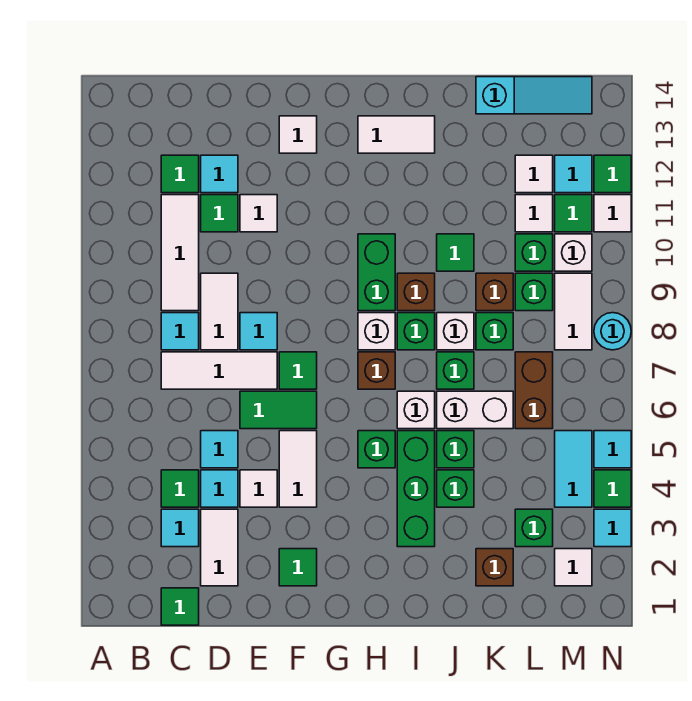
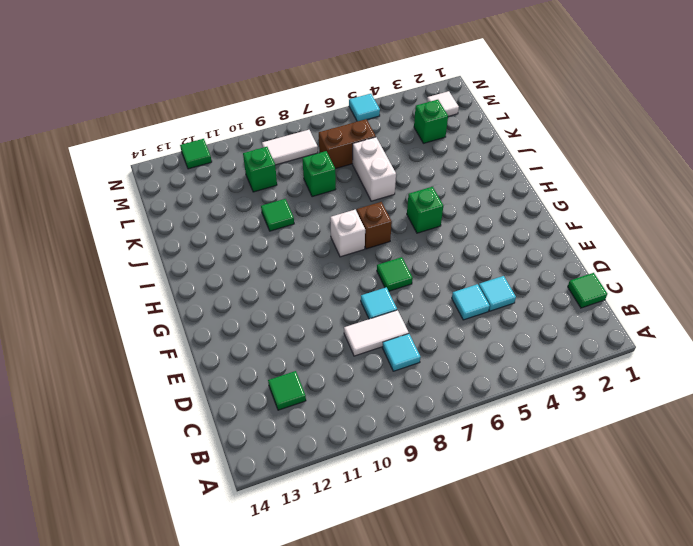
none -> cyan tile C3 level 1
none -> green tile C4 level 1
none -> white tile C7:E7 level 1
none -> white tile C9:C11 level 1

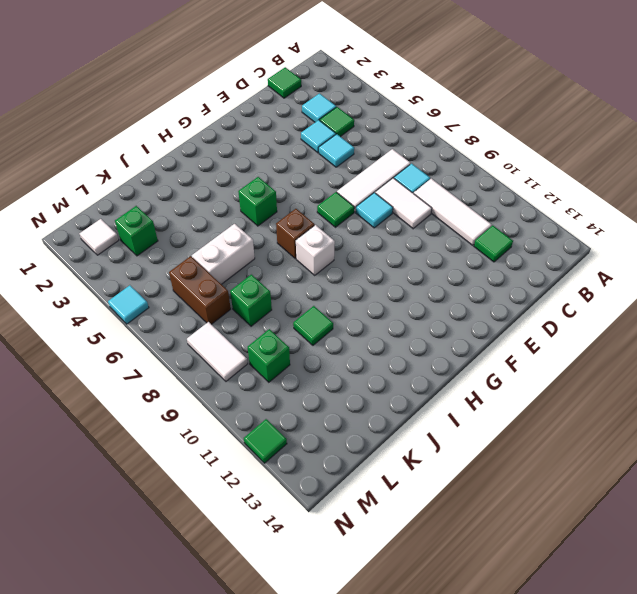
none -> white tile D2:D3 level 1
none -> green tile D11 level 1
none -> cyan tile D12 level 1
none -> white tile E4 level 1

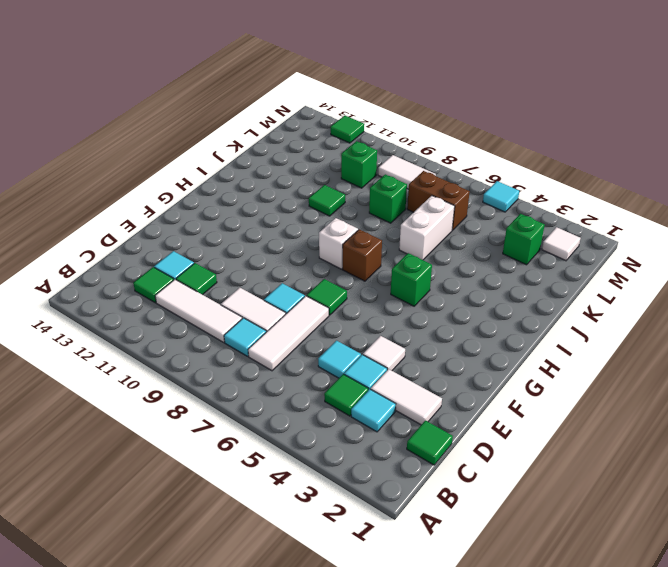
none -> green tile E6:F6 level 1
none -> white tile E11 level 1
none -> green tile F2 level 1
none -> white tile F4:F5 level 1

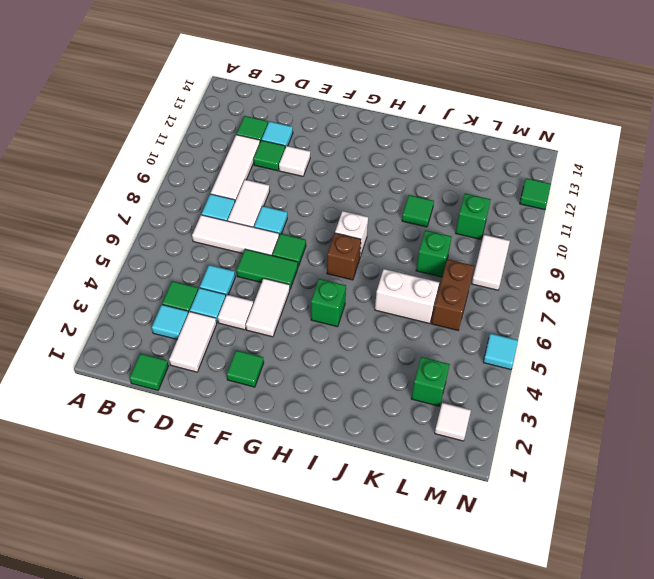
none -> white tile F13 level 1
none -> green brick H9:H10 level 1
none -> white tile H13:I13 level 1
none -> green brick I3:I5 level 1

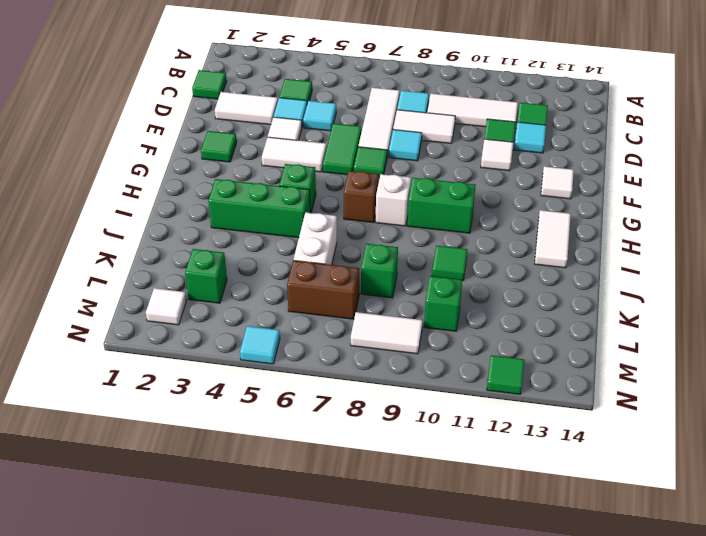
none -> cyan tile C3 level 1
none -> white brick I6 level 1
none -> green brick I8 level 1
none -> brown brick I9 level 1

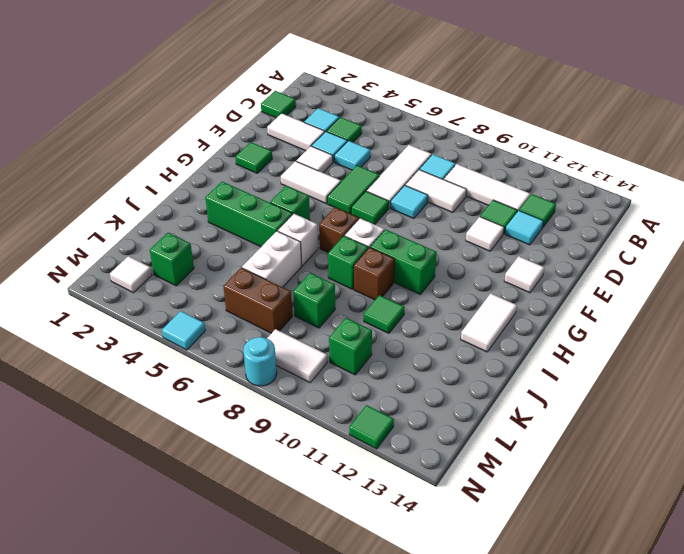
none -> green brick J4 level 1
none -> green brick J5 level 1
none -> green brick J7 level 1
none -> white brick J8 level 1

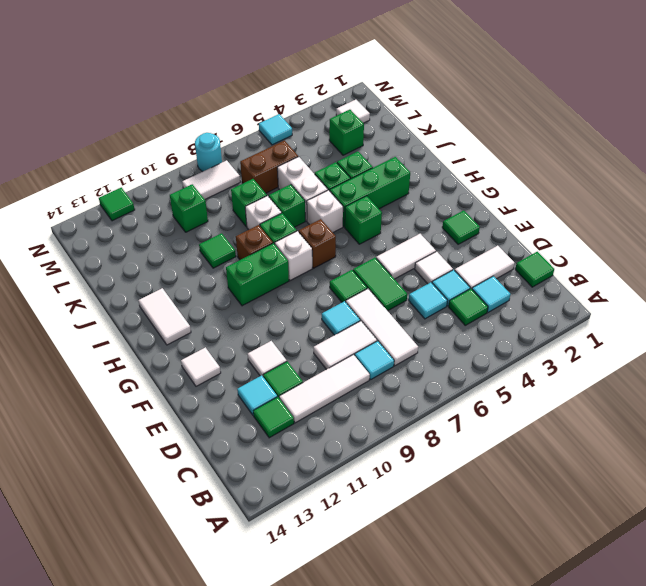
none -> brown brick K2 level 1
none -> brown brick K9 level 1
none -> cyan slope K14:M14 level 1 top K
none -> green brick L9 level 1

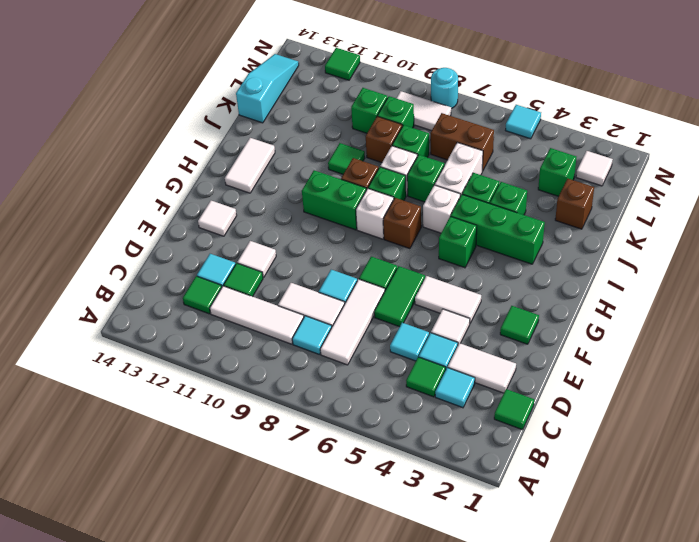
none -> white tile L11 level 1
none -> white tile L12 level 1
none -> cyan tile M4:M5 level 1
none -> white brick M10 level 1

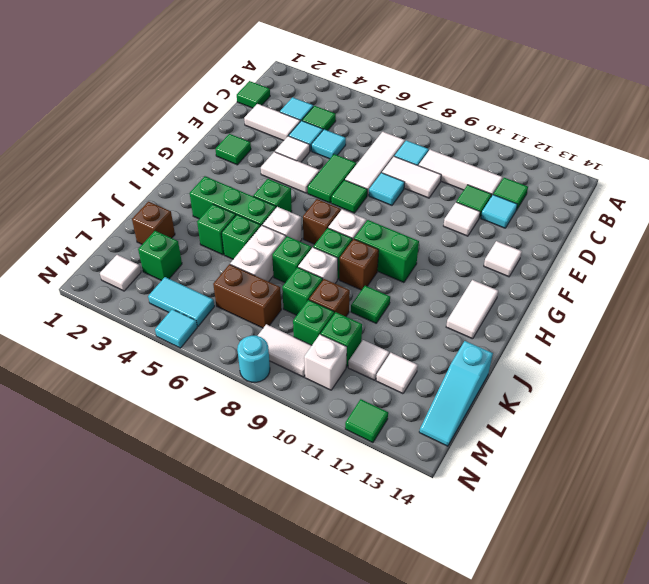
none -> green tile M11 level 1
none -> cyan tile M12 level 1
none -> cyan tile N3 level 1
none -> green tile N4 level 1

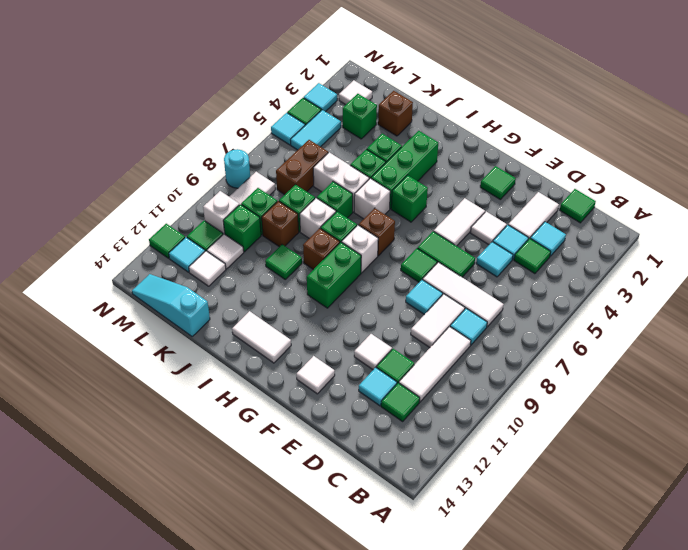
none -> white tile N11 level 1

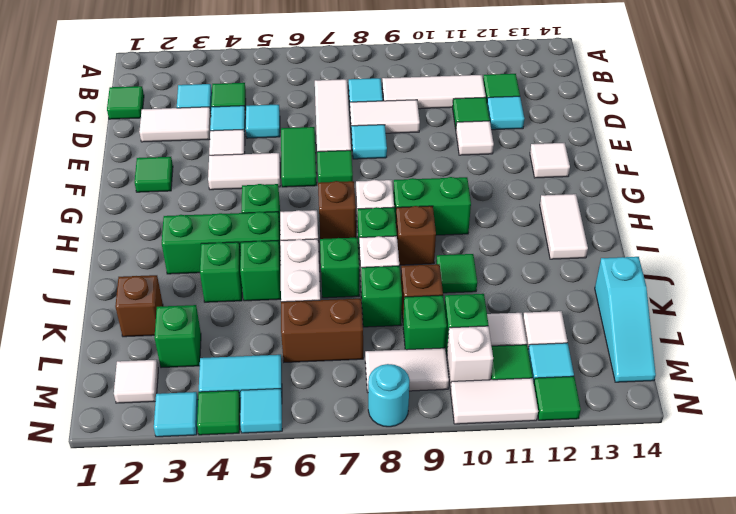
white tile N10:N11 level 1 -> white tile N11 level 1

